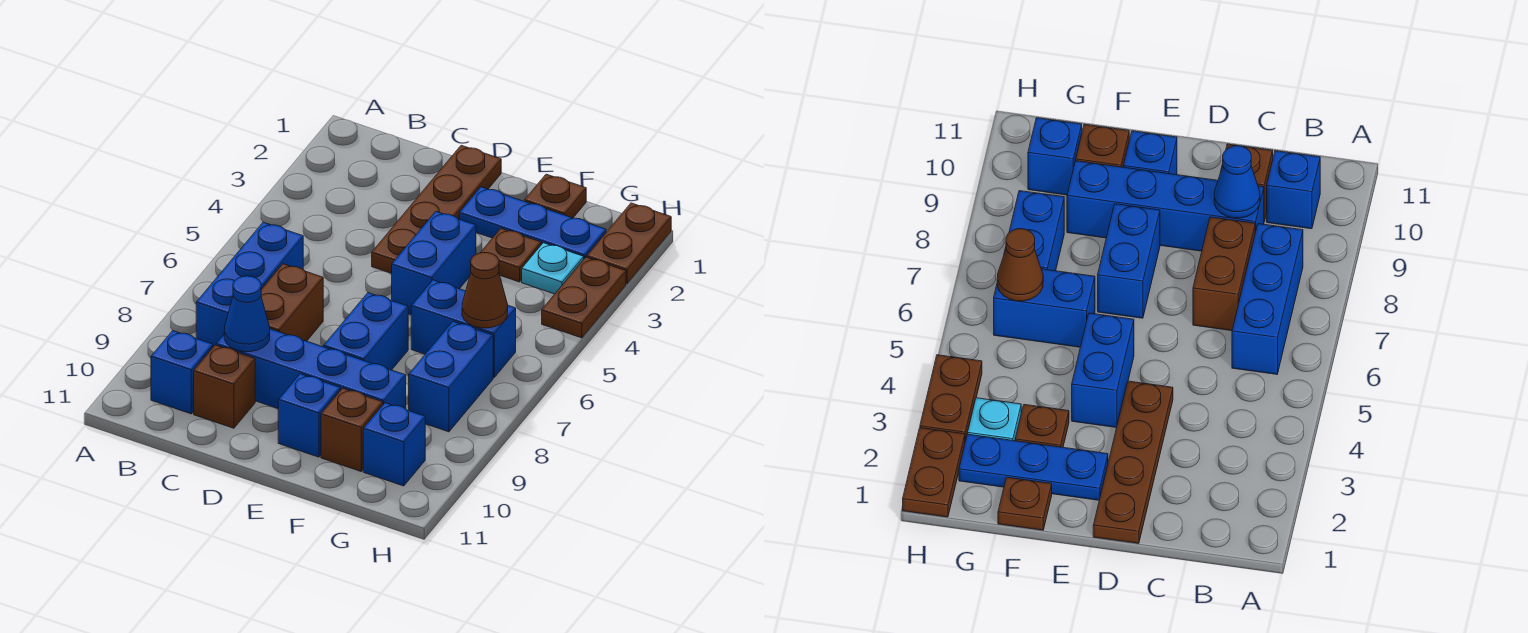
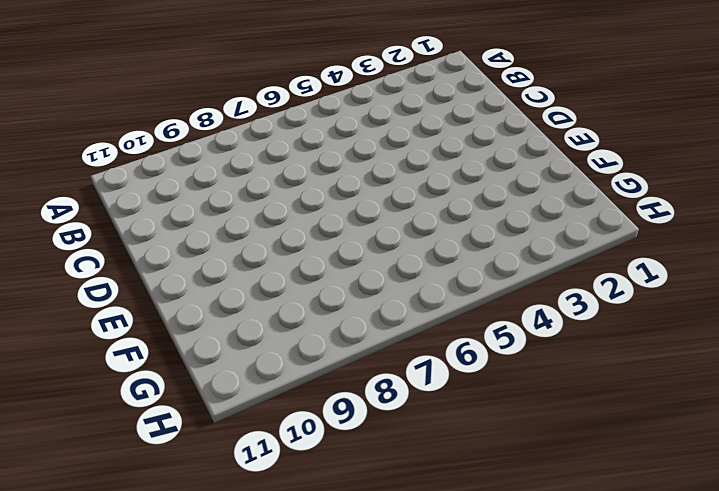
none -> blue brick B6:B8 level 1
none -> blue brick B10 level 1
none -> brown brick C7:C8 level 1

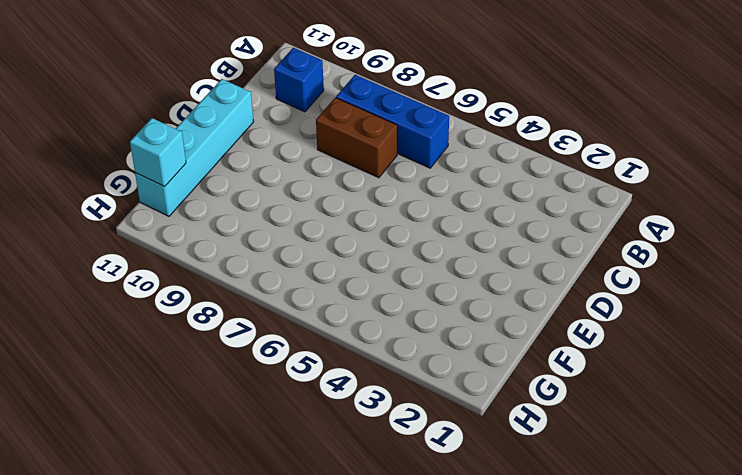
cyan brick D11:G11 level 1 -> none
cyan brick G11 level 2 -> none
none -> blue brick C9:F9 level 1
none -> brown brick C10 level 1
none -> brown plate D1:D4 level 1

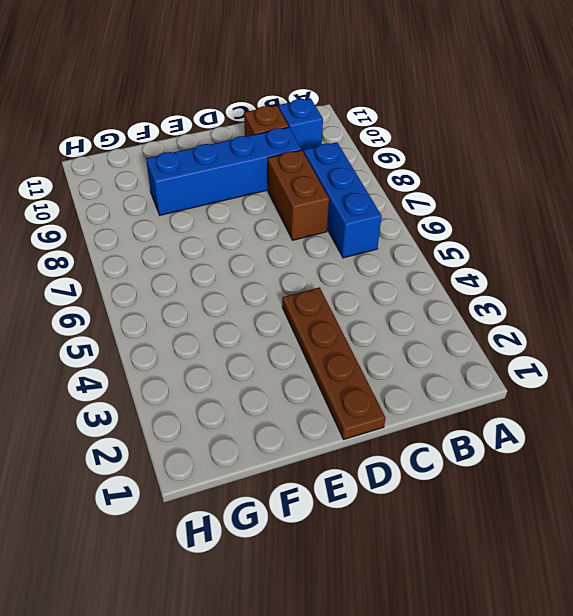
none -> blue plate E2:G2 level 1
none -> blue brick E4:E5 level 1
none -> blue brick E7:E8 level 1

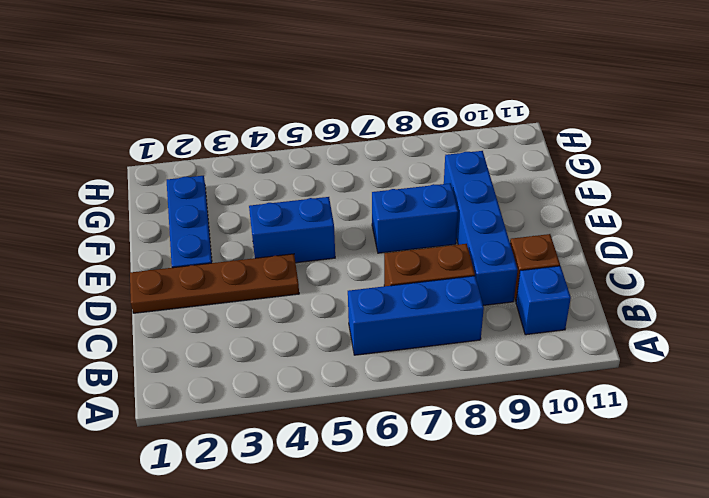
none -> blue brick E10 level 1
none -> brown plate F1 level 1
none -> brown plate F3 level 1

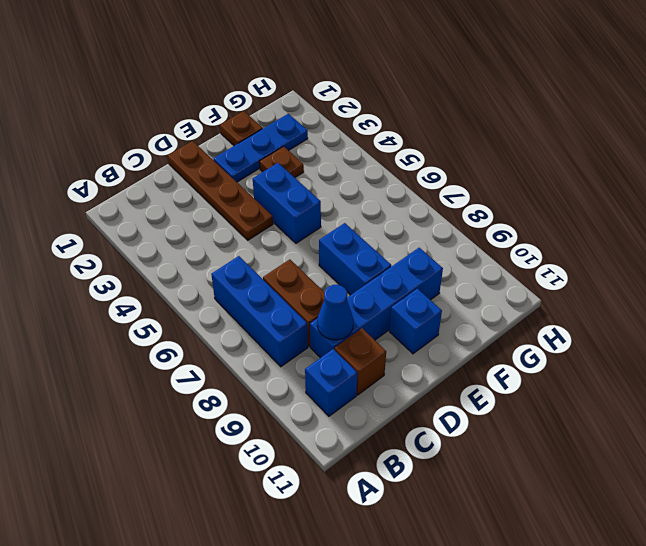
none -> blue brick F6:G6 level 1
none -> brown brick F10 level 1
none -> cyan plate G3 level 1

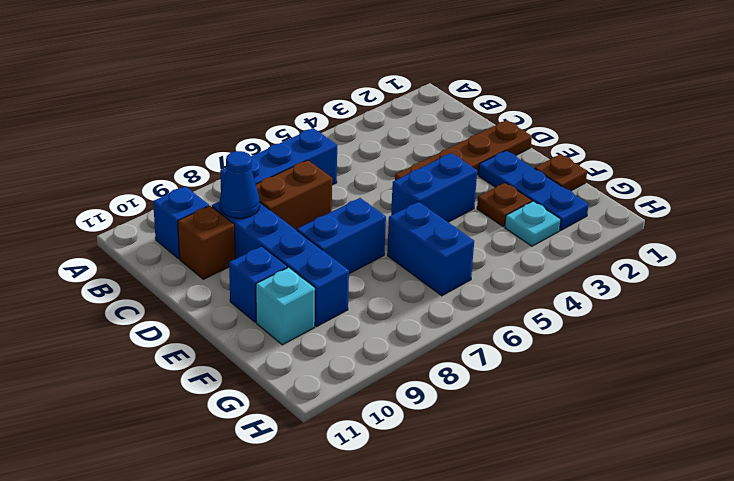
cyan brick F10 level 1 -> brown brick F10 level 1
none -> blue brick G7:G8 level 1
none -> blue brick G10 level 1
none -> brown plate H1:H2 level 1

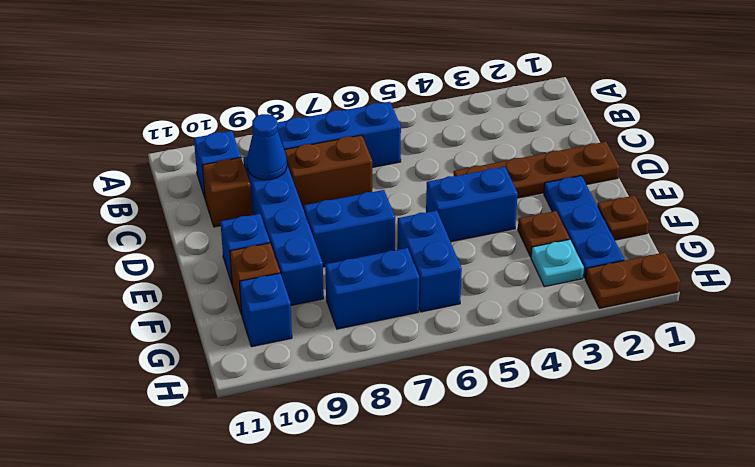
none -> brown plate H3:H4 level 1
none -> brown cone G6 level 2

